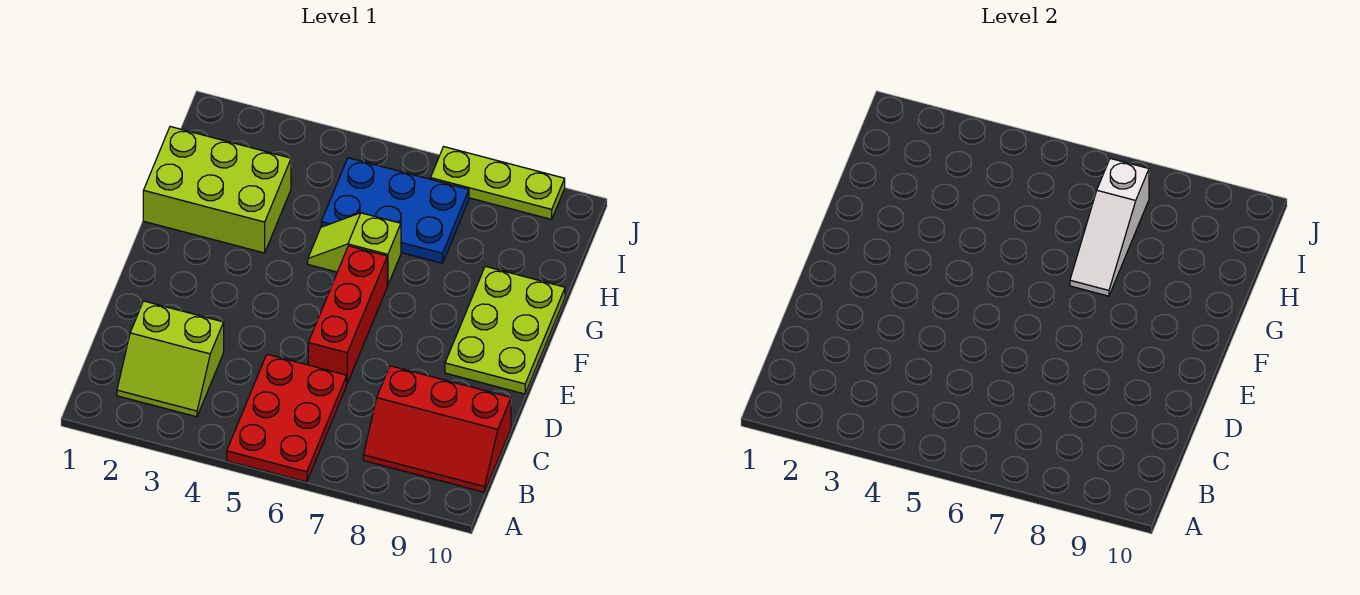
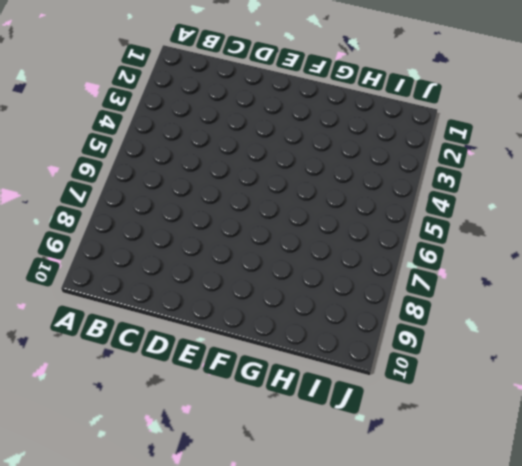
none -> red plate A5:C6 level 1
none -> lime slope B2:C3 level 1 top C

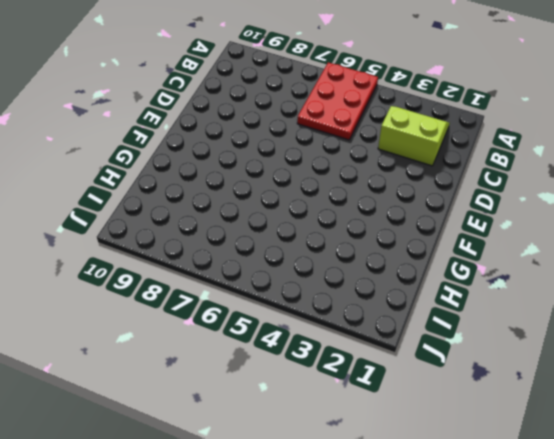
none -> red slope B8:C10 level 1 top C
none -> red brick D6:F6 level 1

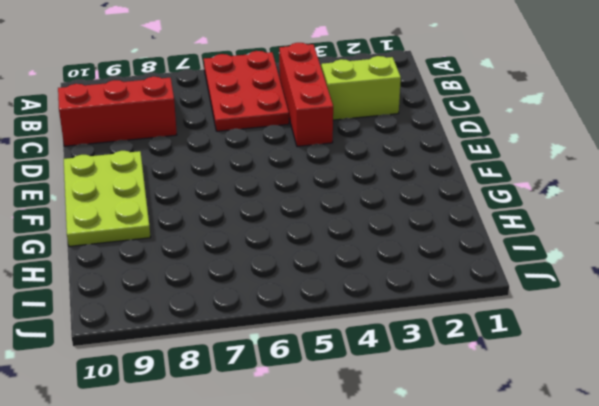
red brick B4:D4 level 1 -> red brick D6:F6 level 1
none -> lime brick G1:H3 level 1
none -> lime slope G5:G6 level 1 top 6

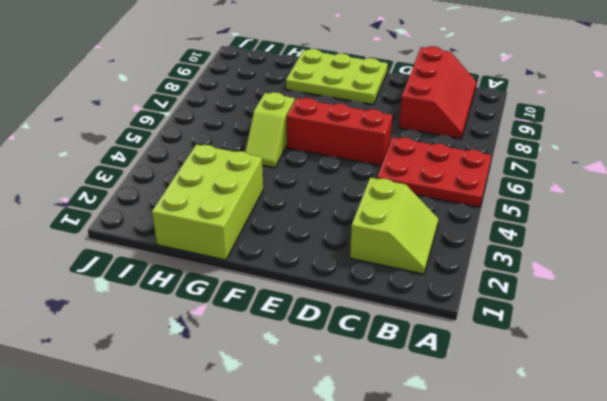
none -> blue plate H5:I7 level 1
none -> lime plate J7:J9 level 1

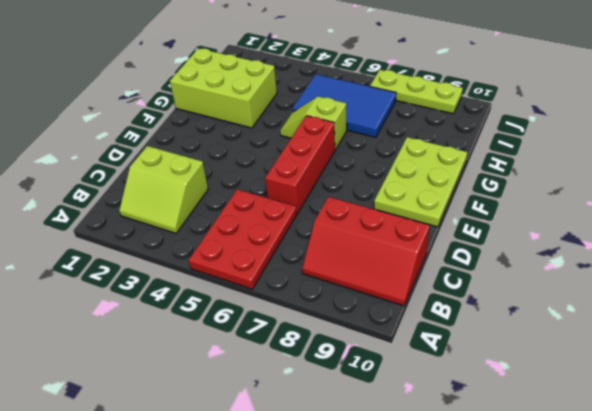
blue tile H5:I7 level 1 -> blue plate H5:I7 level 1
none -> white slope G7:I7 level 2 top I

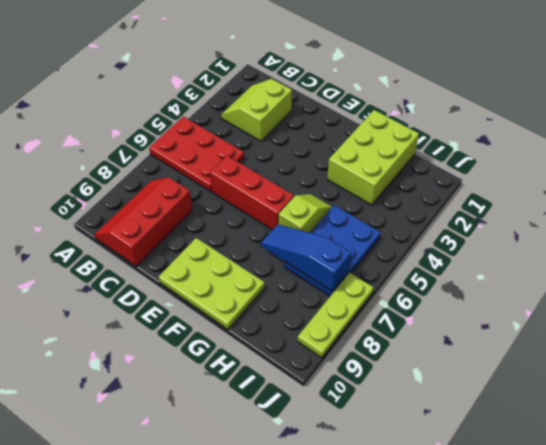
blue slope G7:I7 level 2 top I -> white slope G7:I7 level 2 top I

